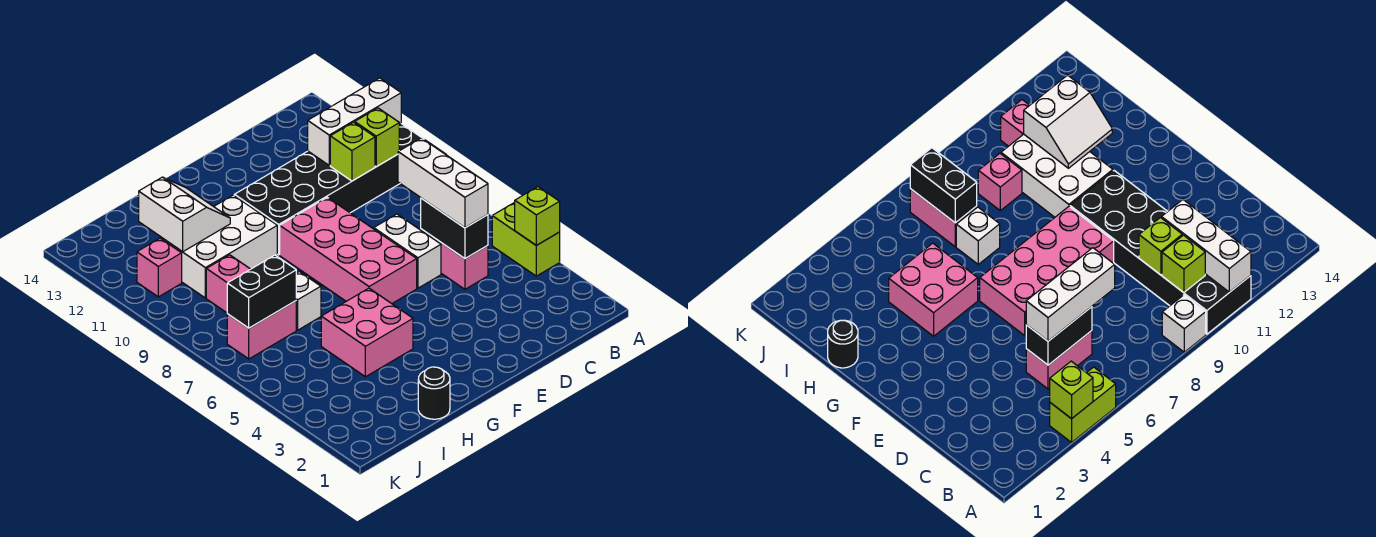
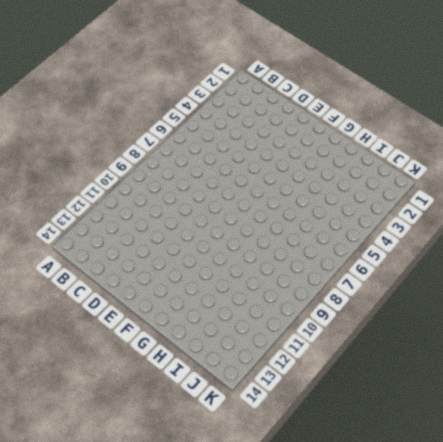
none -> lime brick A4:A5 level 1
none -> white brick A9 level 1
none -> black brick A10:F11 level 1

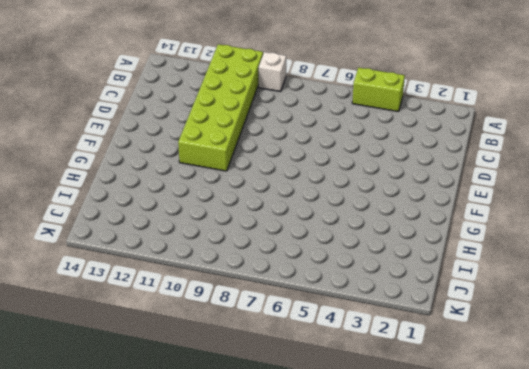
lime brick A10:F11 level 1 -> black brick A10:F11 level 1
none -> pink brick C5:C6 level 1
none -> white brick D6:D7 level 1
none -> pink brick E6:F9 level 1

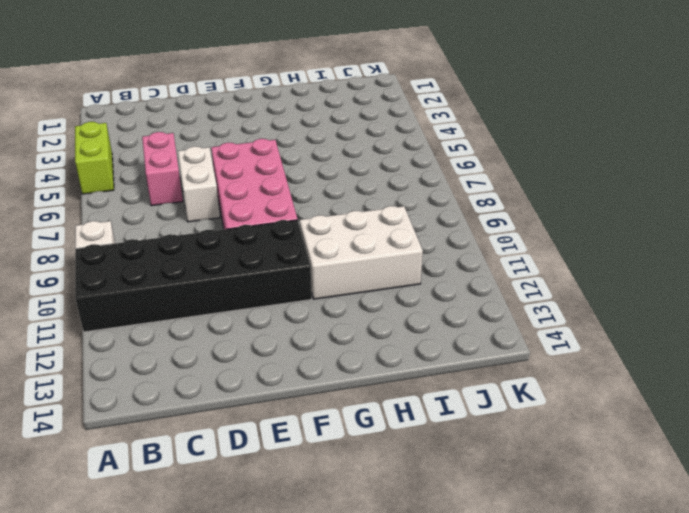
none -> pink brick G4:H5 level 1
none -> black round brick H1 level 1
none -> white brick H7 level 1

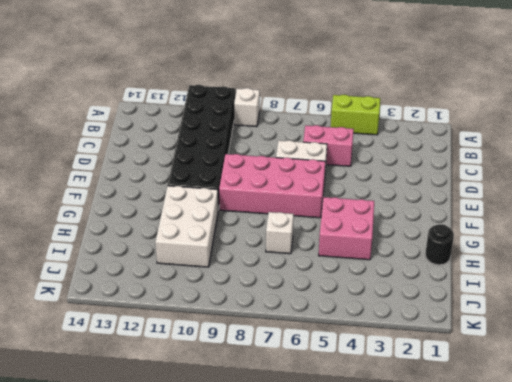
none -> pink brick I7:J7 level 1
none -> pink brick I9 level 1
none -> pink brick J11 level 1

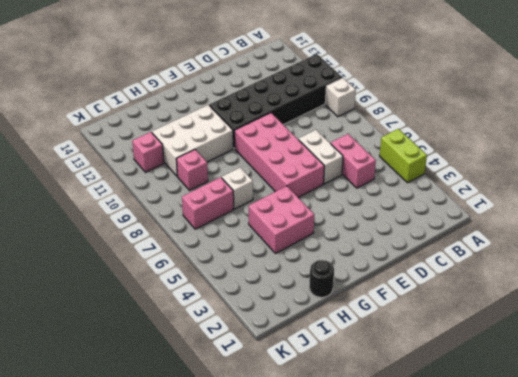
none -> lime brick A4 level 2
none -> white brick A11:C11 level 2
none -> lime brick B10 level 2

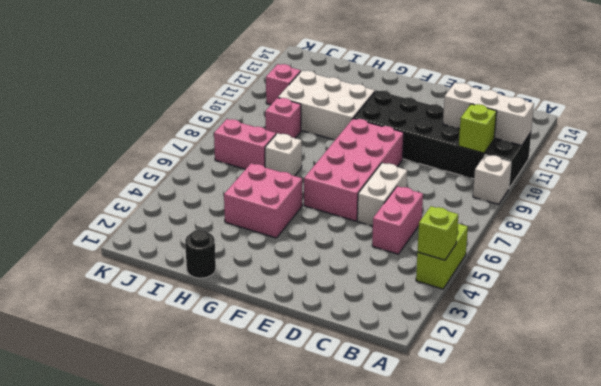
none -> black brick C5:C6 level 2
none -> lime brick C10 level 2
none -> white slope H11:I12 level 2 top I

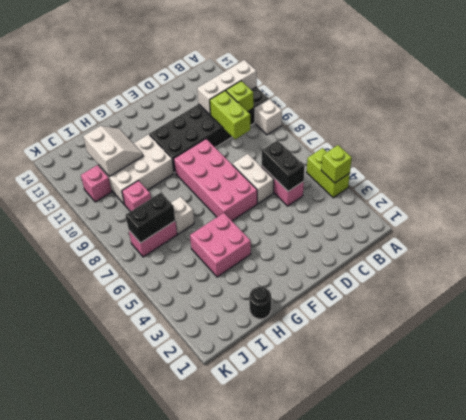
lime brick C9:C10 level 2 -> lime brick C10 level 2
none -> white brick C5:C7 level 3

